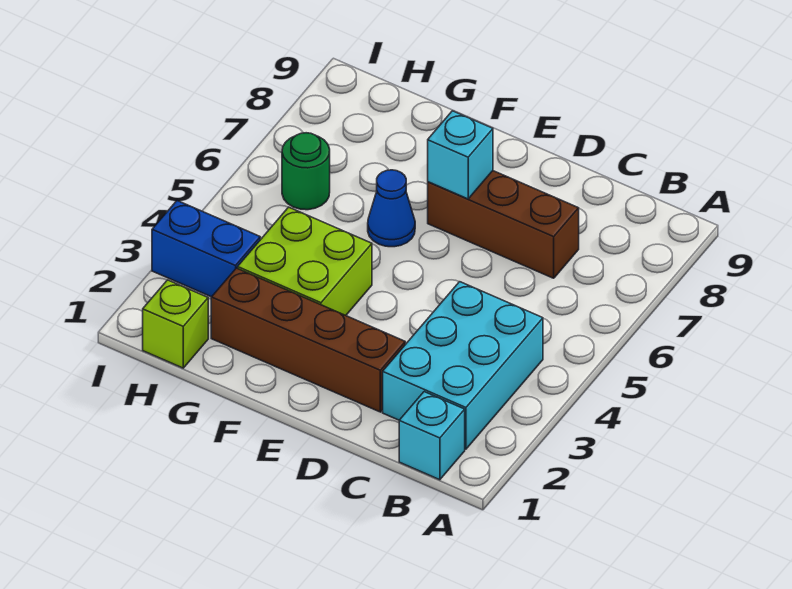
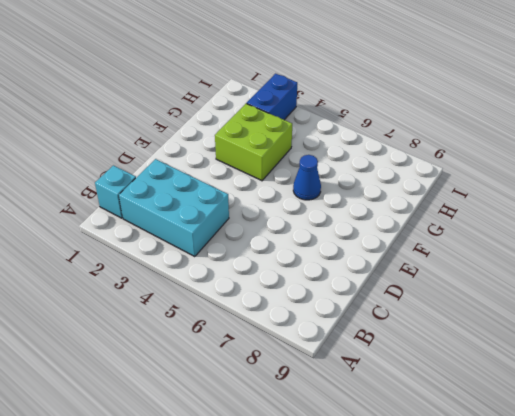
none -> brown brick C7:E7 level 1
none -> brown brick D2:G2 level 1

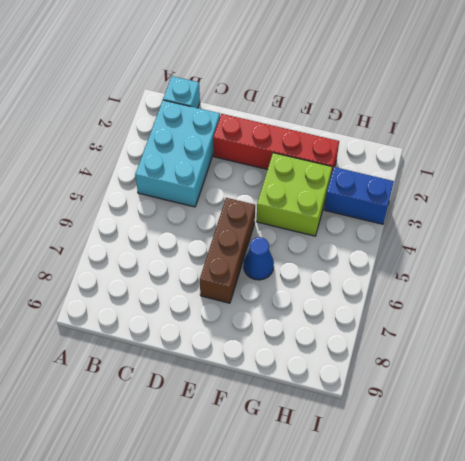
red brick D2:G2 level 1 -> brown brick D2:G2 level 1
brown brick E5:E7 level 1 -> brown brick C7:E7 level 1
none -> lime brick H1 level 1
none -> green round brick H6 level 1

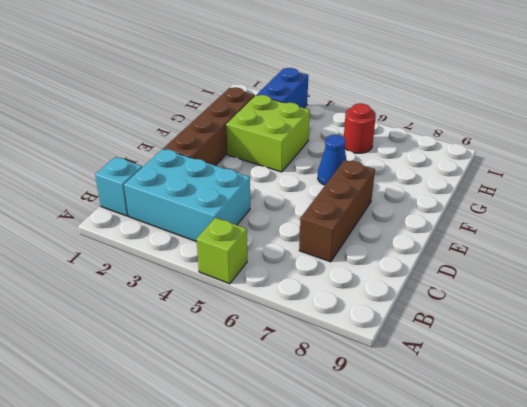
lime brick A5 level 1 -> lime brick H1 level 1
red round brick H6 level 1 -> green round brick H6 level 1
none -> cyan brick E7 level 2

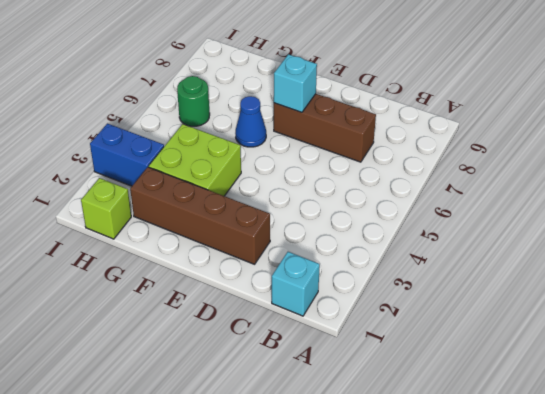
none -> cyan brick B2:C4 level 1

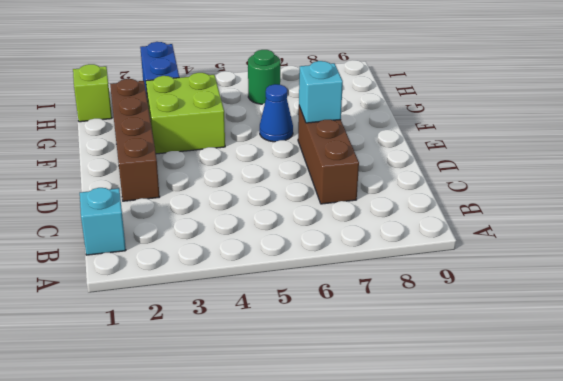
none -> cyan brick B2:C4 level 1

